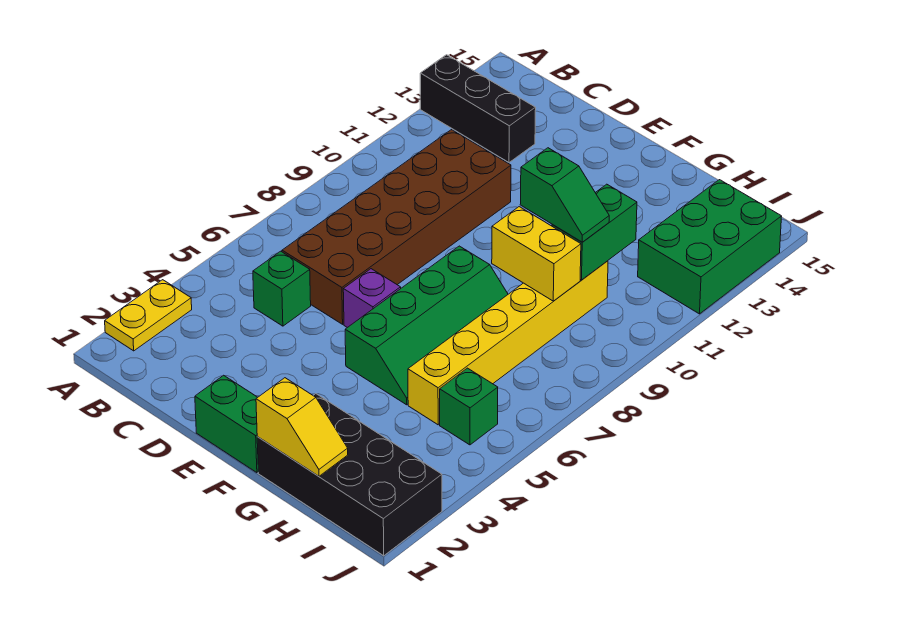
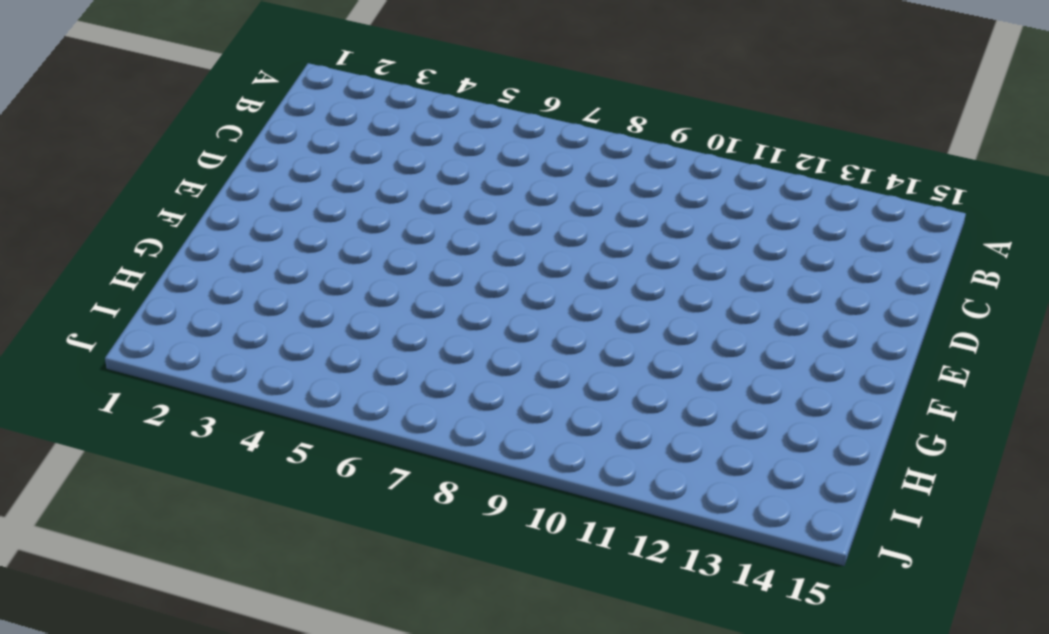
none -> yellow plate A2:A3 level 1
none -> black brick A13:C13 level 1
none -> green brick C5 level 1

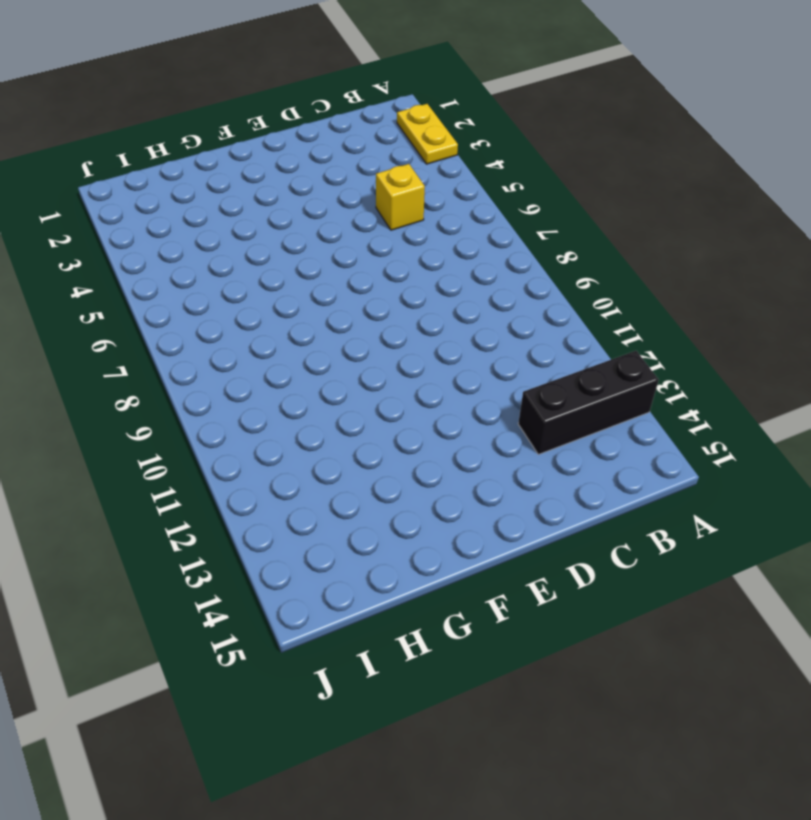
yellow brick C5 level 1 -> green brick C5 level 1
none -> brown brick C6:D11 level 1
none -> green brick E1:F1 level 1
none -> purple brick E6 level 1

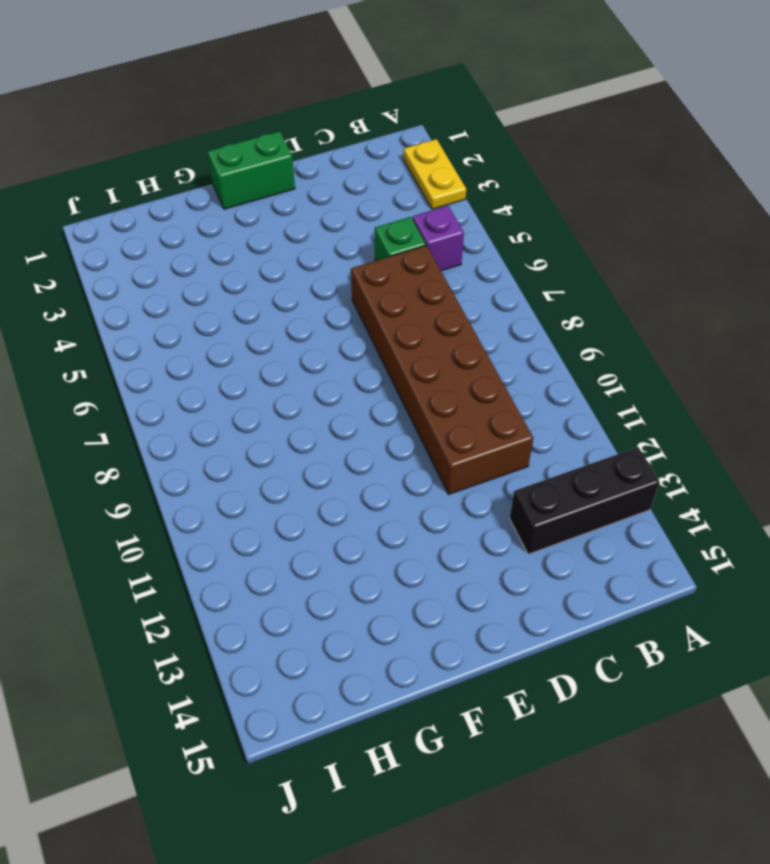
purple brick B5 level 1 -> purple brick E6 level 1
none -> green slope F5:G8 level 1 top F
none -> black brick G1:J2 level 1
none -> yellow brick H5:H10 level 1

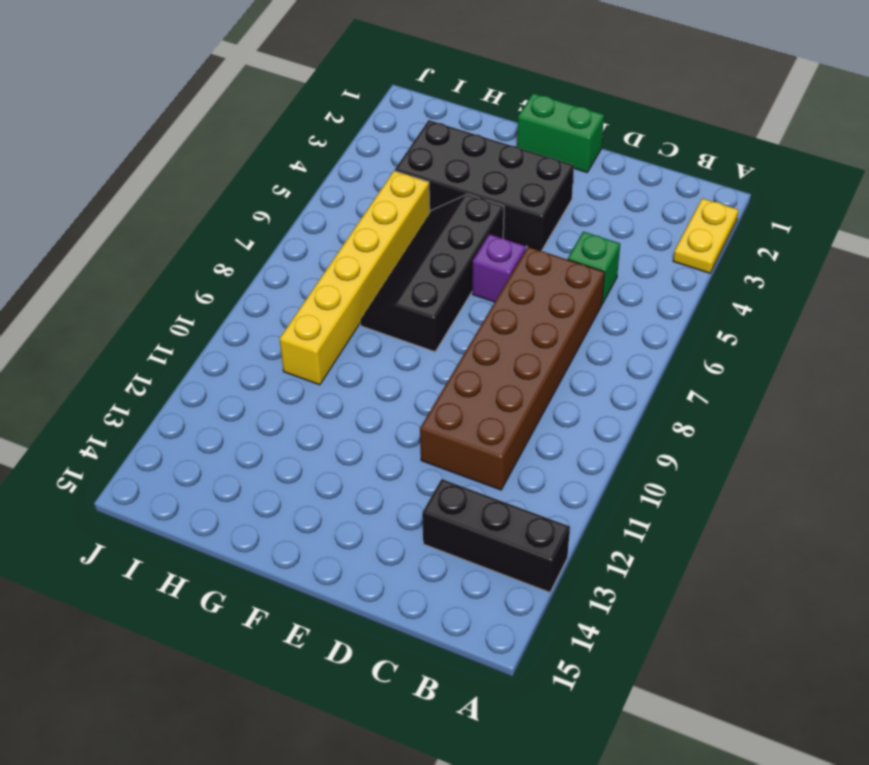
black brick E3:H4 level 1 -> black brick G1:J2 level 1
black slope F5:G8 level 1 top F -> green slope F5:G8 level 1 top F
none -> green brick I5 level 1
none -> green brick I12:J14 level 1
none -> yellow slope G1:H1 level 2 top G

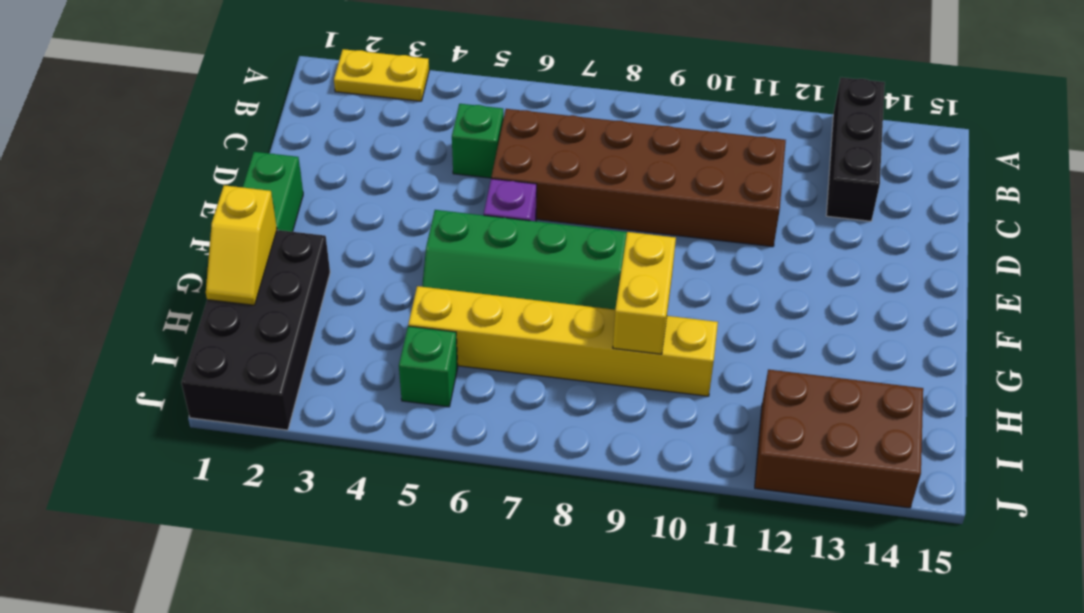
brown brick I12:J14 level 1 -> green brick I12:J14 level 1
none -> green brick H10:H11 level 2
none -> green slope G10:H10 level 3 top G

